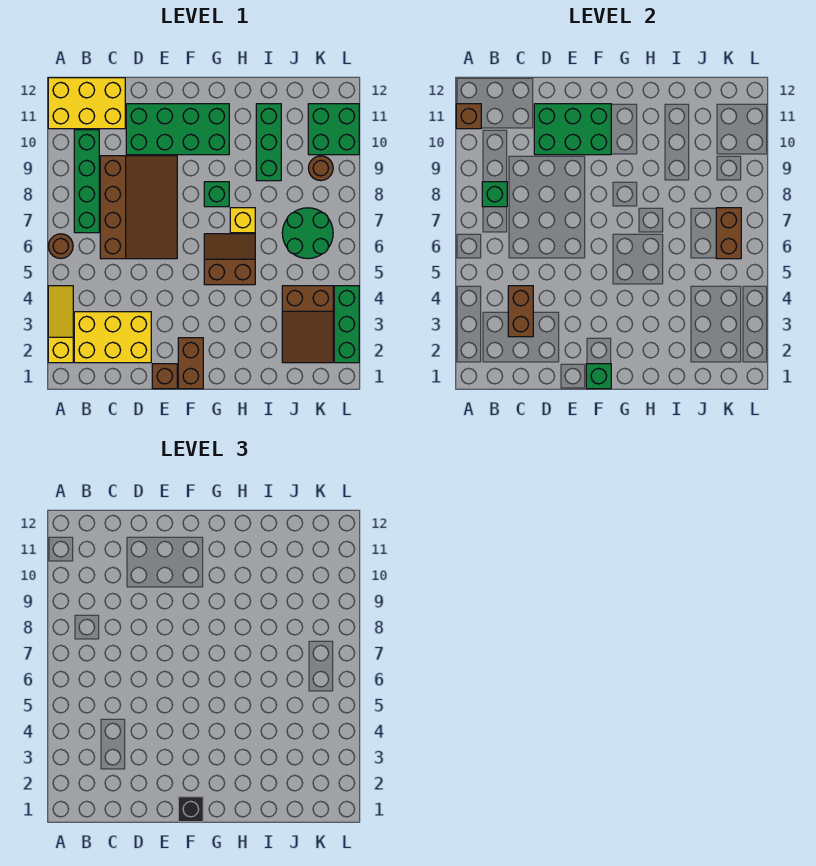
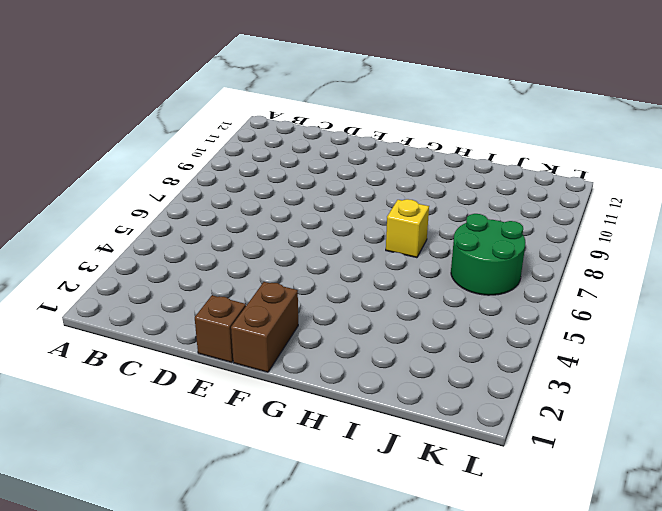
none -> yellow slope A2:A4 level 1 top 2
none -> brown round brick A6 level 1
none -> yellow brick A11:C12 level 1

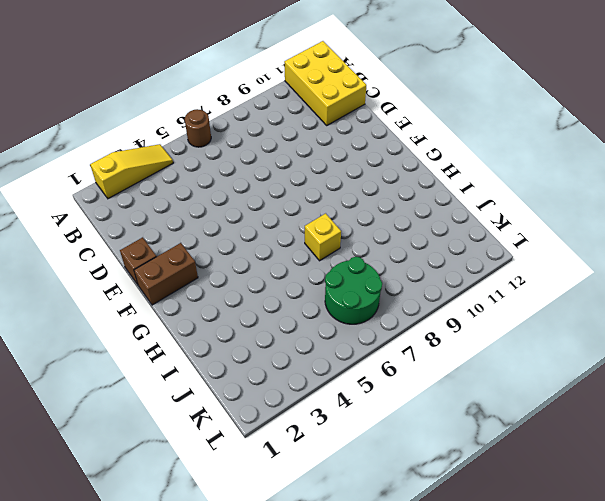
none -> yellow brick B2:D3 level 1
none -> green brick B7:B10 level 1
none -> brown slope C6:E9 level 1 top C

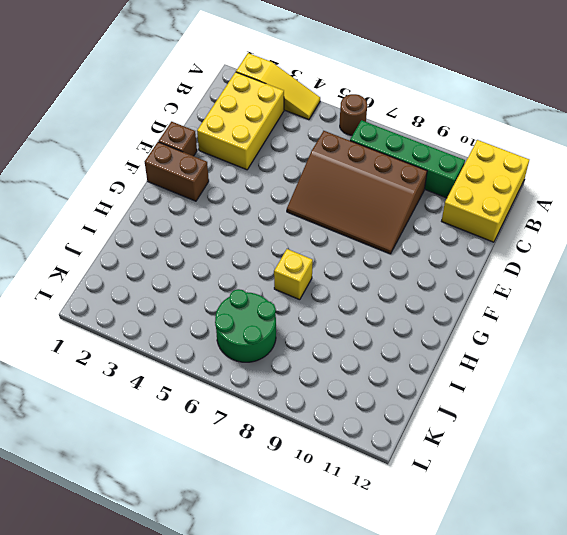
none -> green brick D10:G11 level 1
none -> brown slope G5:H6 level 1 top 5
none -> green brick G8 level 1

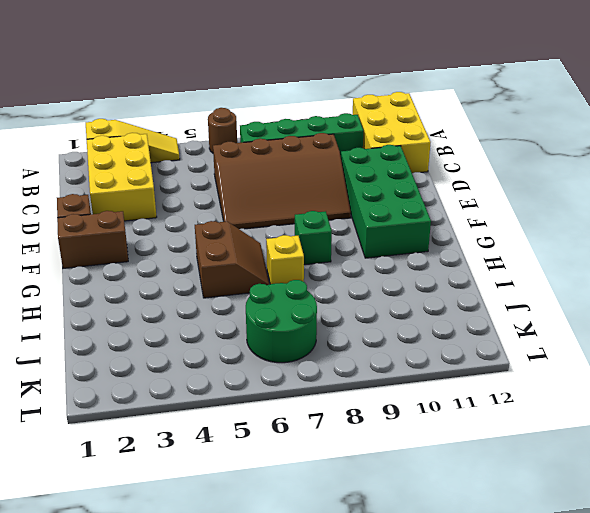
none -> green brick I9:I11 level 1
none -> brown slope J2:K4 level 1 top 4
none -> brown round brick K9 level 1

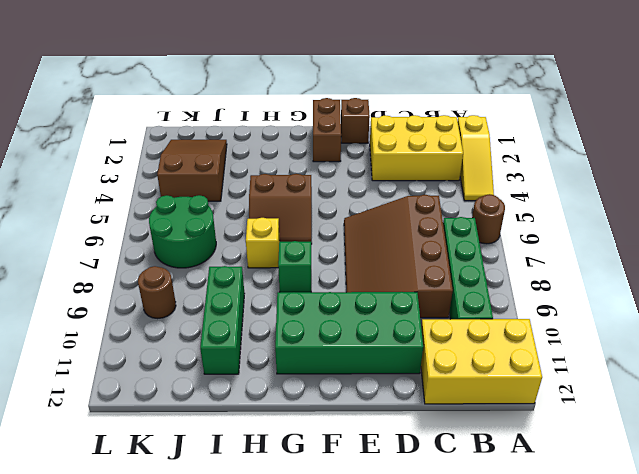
none -> green brick K10:L11 level 1
none -> green brick L2:L4 level 1
none -> brown brick A11 level 2

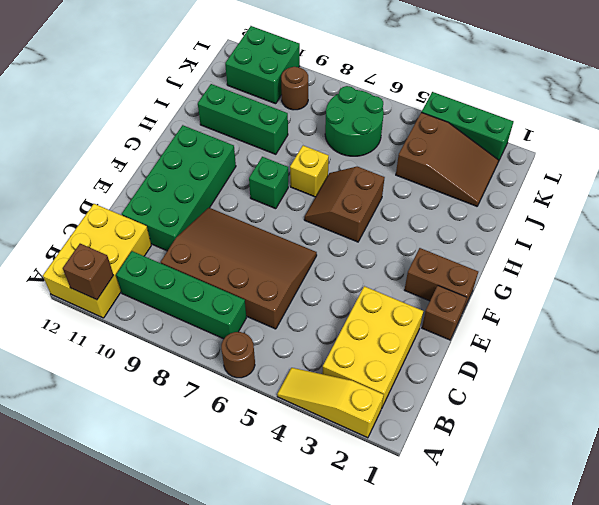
none -> green brick B8 level 2
none -> brown brick C3:C4 level 2
none -> green brick D10:F11 level 2

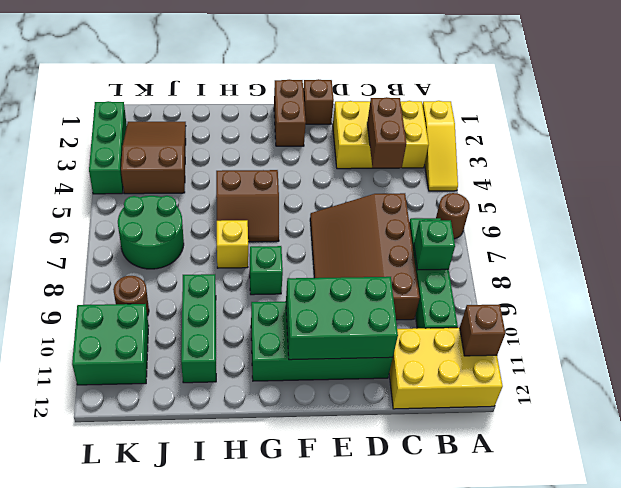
none -> green brick F1 level 2
none -> brown brick K6:K7 level 2
none -> black brick F1 level 3

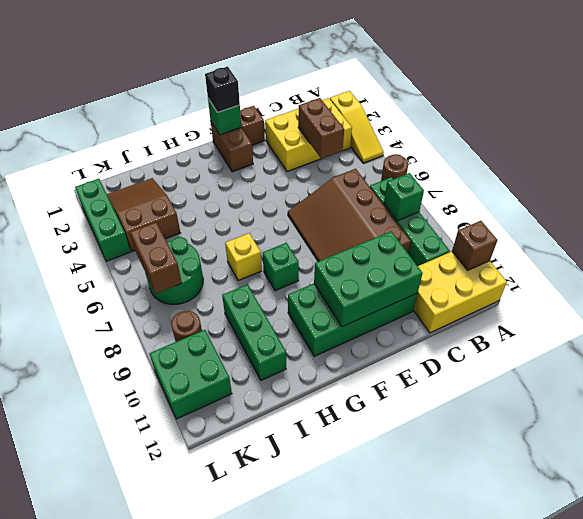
none -> brown slope G5:H6 level 1 top 5

